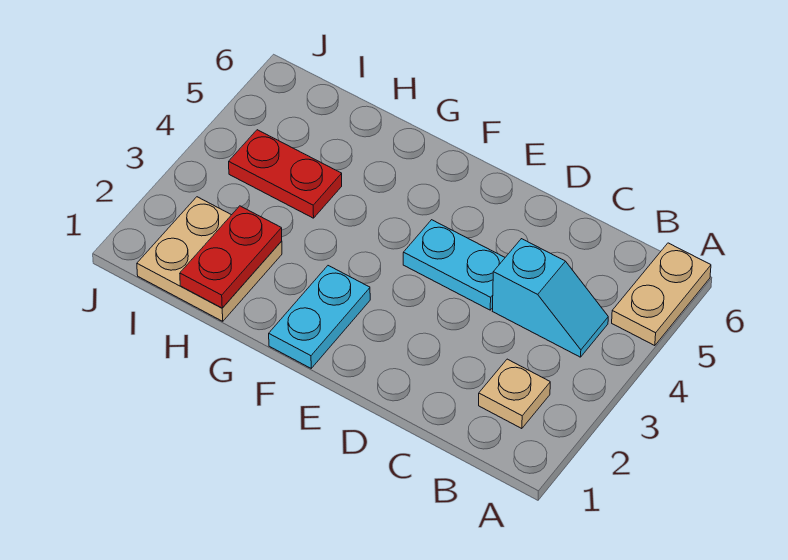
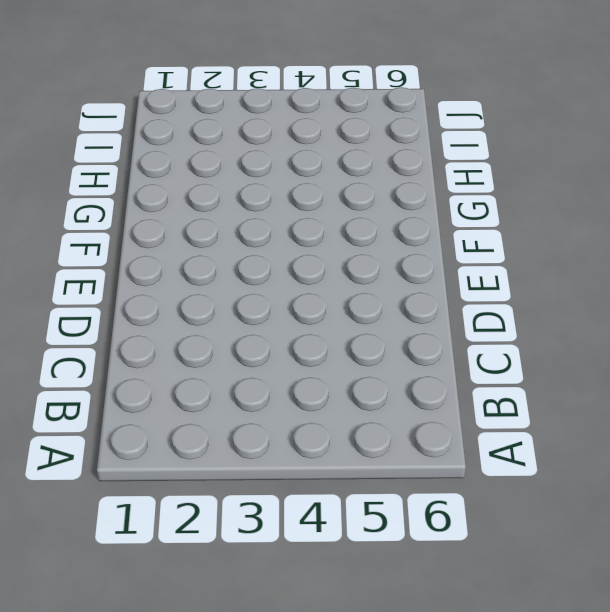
none -> tan plate A5:A6 level 1
none -> tan plate B2 level 1

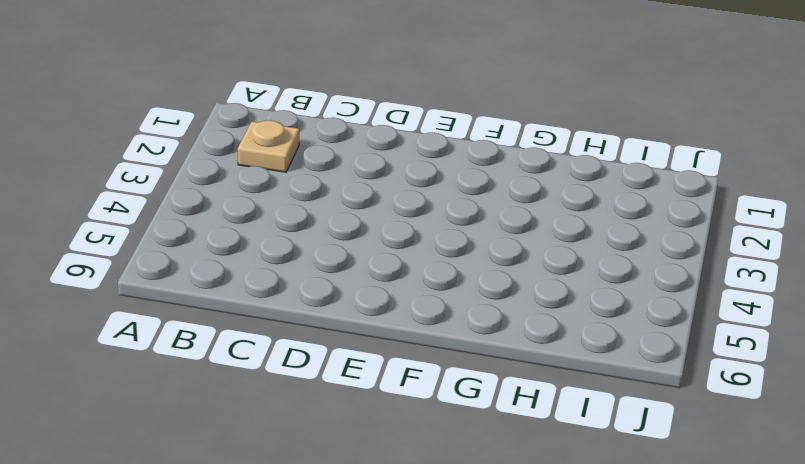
none -> tan plate A5:A6 level 1
none -> cyan slope B4:C4 level 1 top C

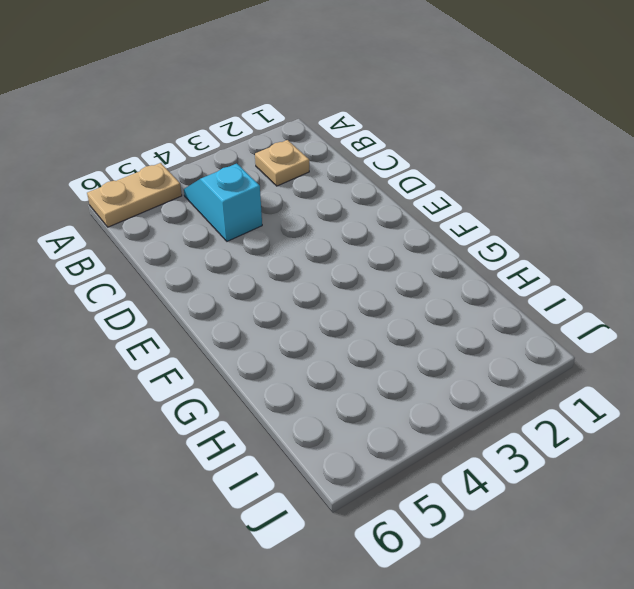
none -> cyan plate D4:E4 level 1
none -> cyan plate F1:F2 level 1

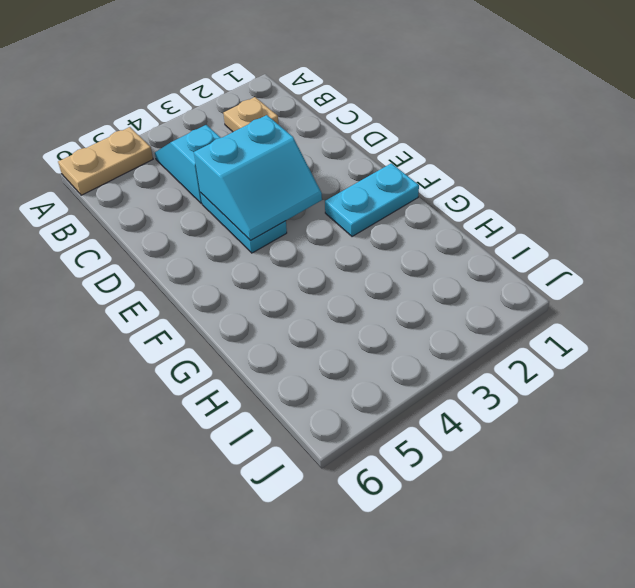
cyan slope D3:E4 level 2 top D -> none
none -> tan plate H1:I2 level 1
none -> red plate H4:I4 level 1

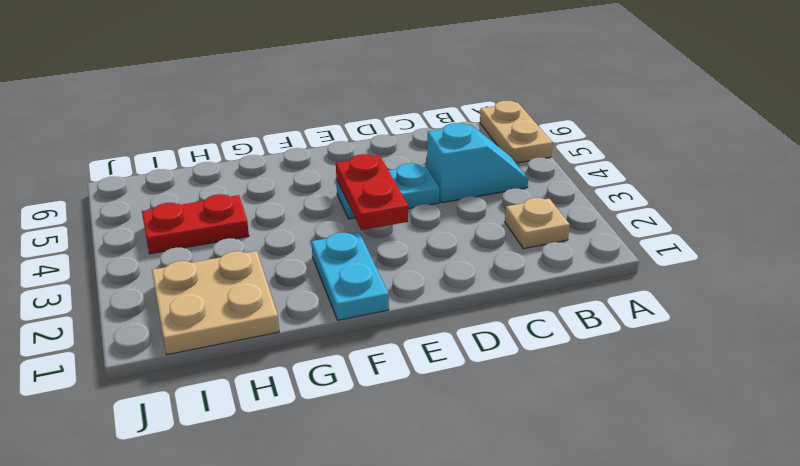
red plate E3:E4 level 2 -> red plate H1:H2 level 2

